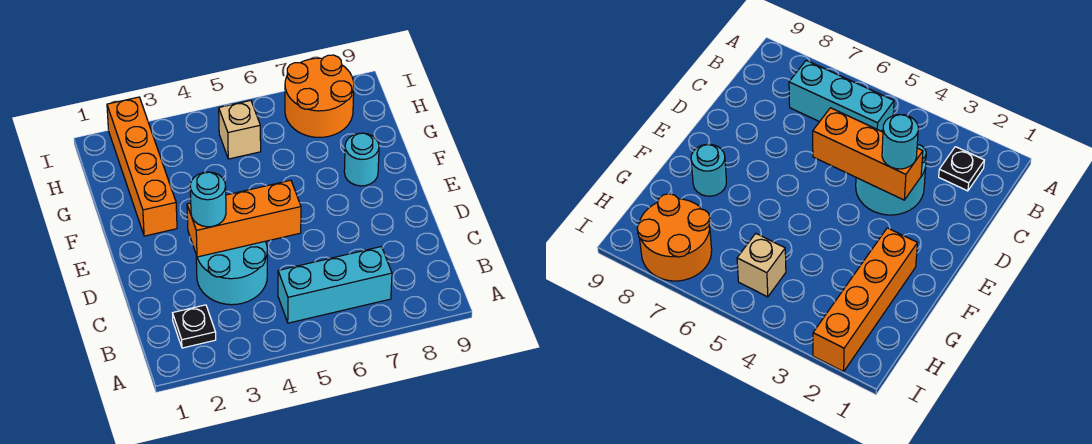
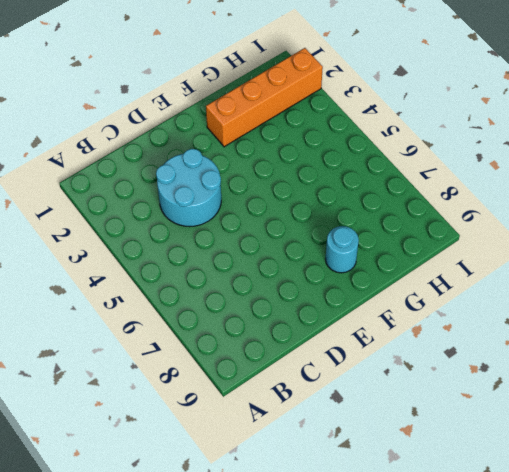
none -> black plate B2 level 1
none -> cyan brick B5:B7 level 1

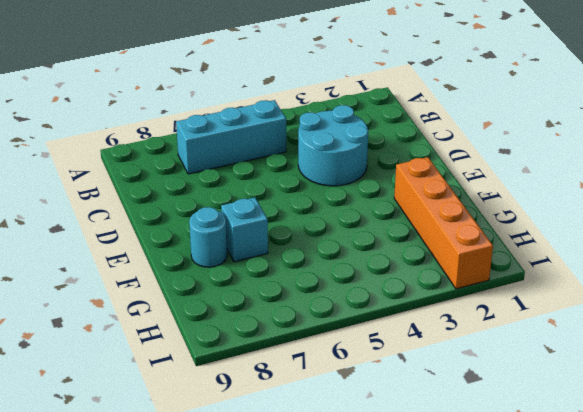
cyan brick F7 level 1 -> none
none -> black plate B2 level 1
none -> tan brick H5 level 1

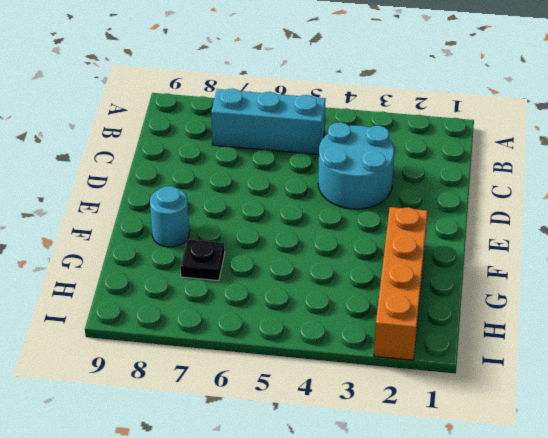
black plate G7 level 1 -> black plate B2 level 1
none -> tan brick H5 level 1
none -> orange round brick H7:I8 level 1

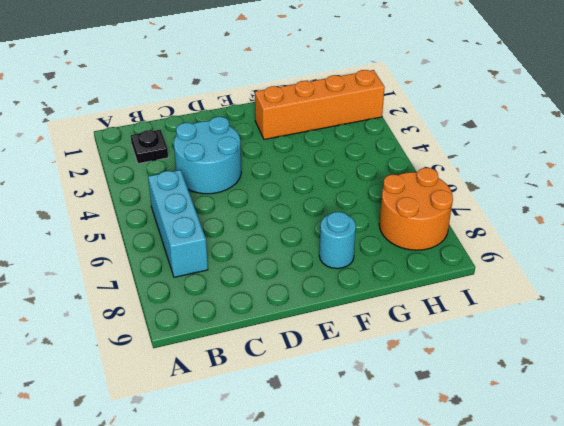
none -> tan brick H5 level 1
none -> orange brick D3:D5 level 2

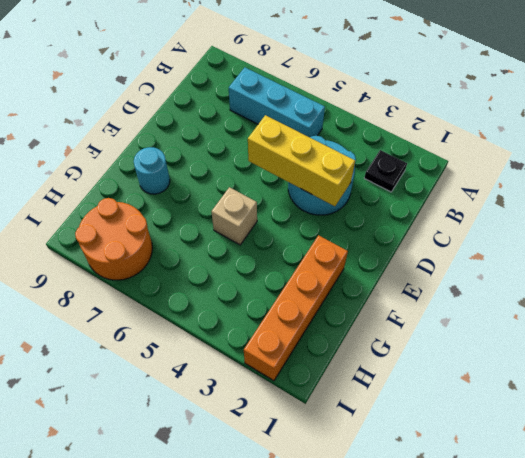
yellow brick D3:D5 level 2 -> orange brick D3:D5 level 2
tan brick F5 level 1 -> tan brick H5 level 1
none -> cyan round brick D3 level 3

